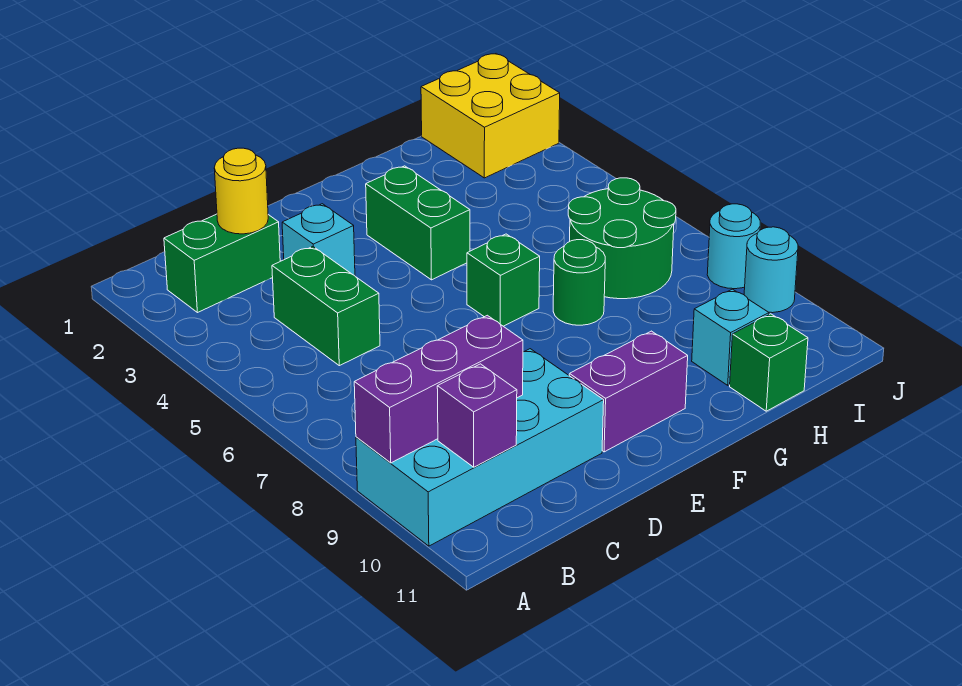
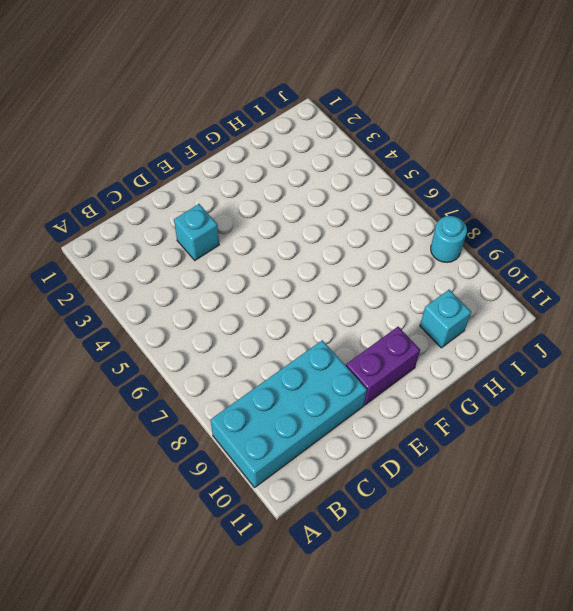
none -> green brick B2:C2 level 1
none -> green brick C4:C5 level 1
none -> green brick F3:F4 level 1

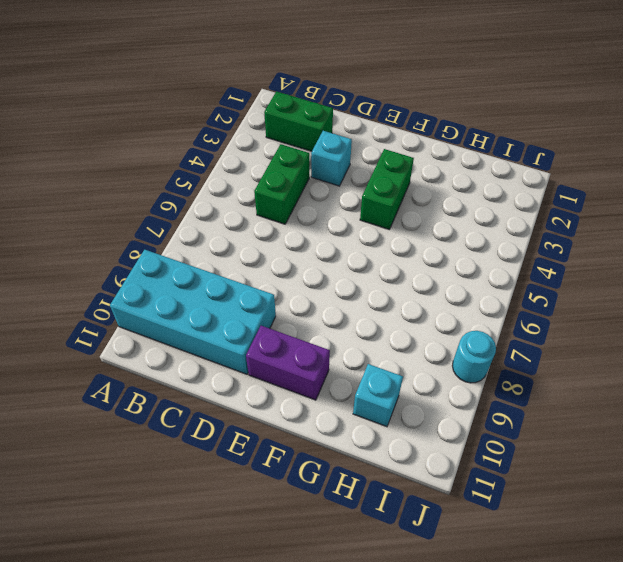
none -> green brick F6 level 1
none -> green round brick G7 level 1
none -> green round brick H6:I7 level 1

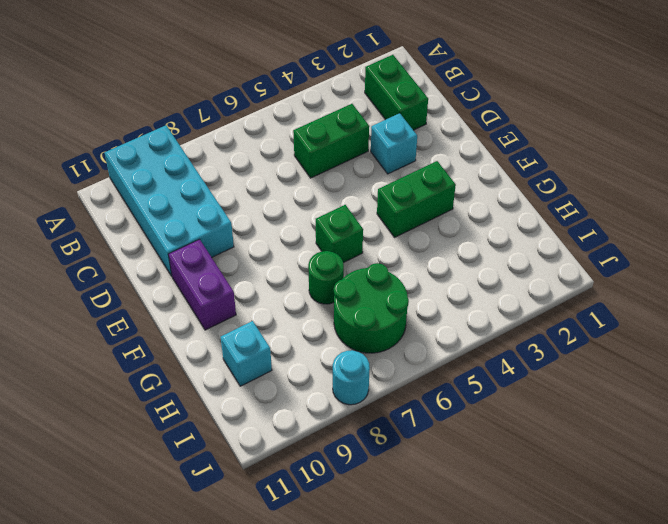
none -> green brick H11 level 1
none -> yellow brick I1:J2 level 1
none -> cyan round brick J9 level 1

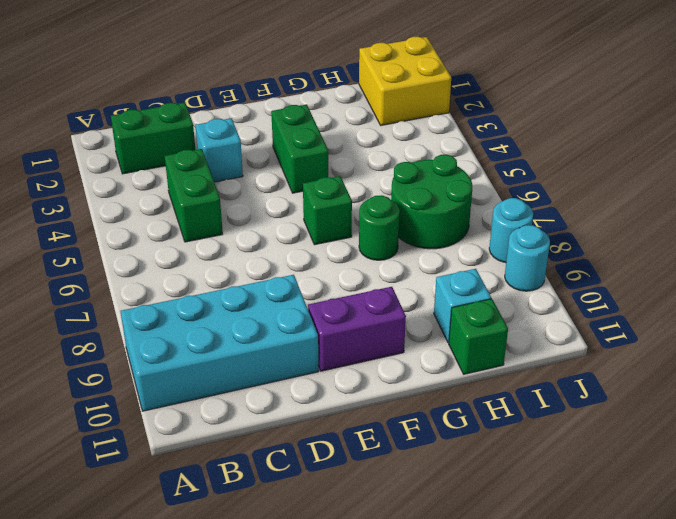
none -> purple brick A9:C9 level 2
none -> purple brick B10 level 2
none -> yellow round brick C2 level 2

